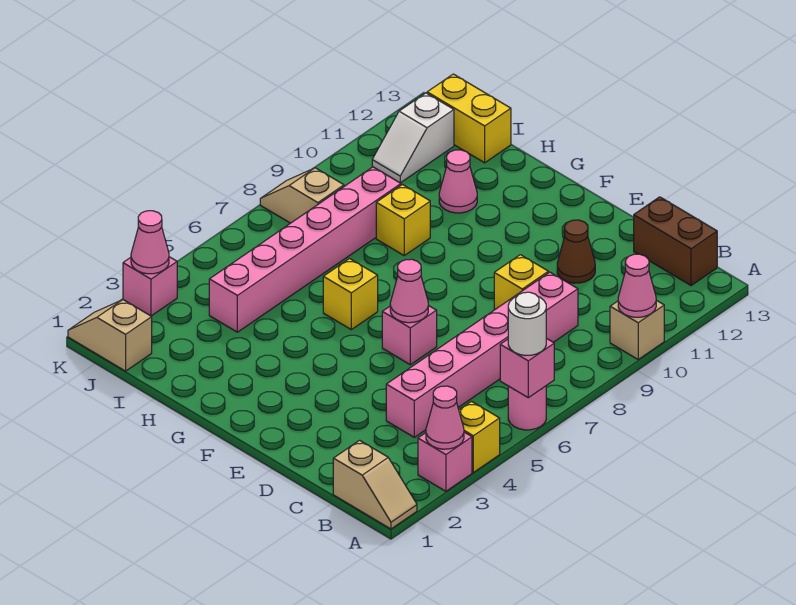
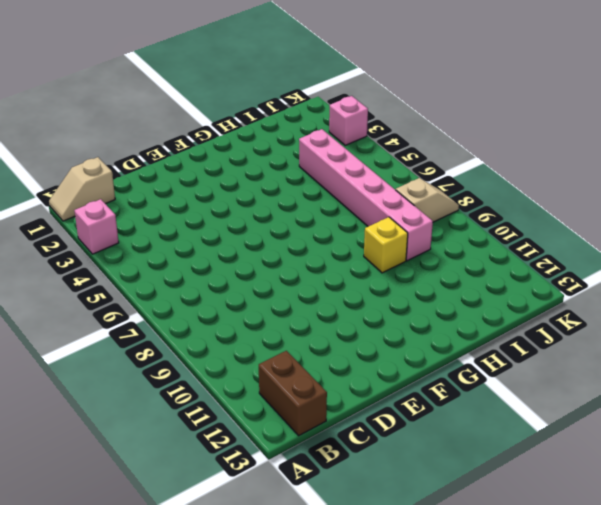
brown brick B12:B13 level 1 -> brown brick B13:C13 level 1
none -> yellow brick A4 level 1
none -> pink round brick A6 level 1
none -> tan brick A10 level 1

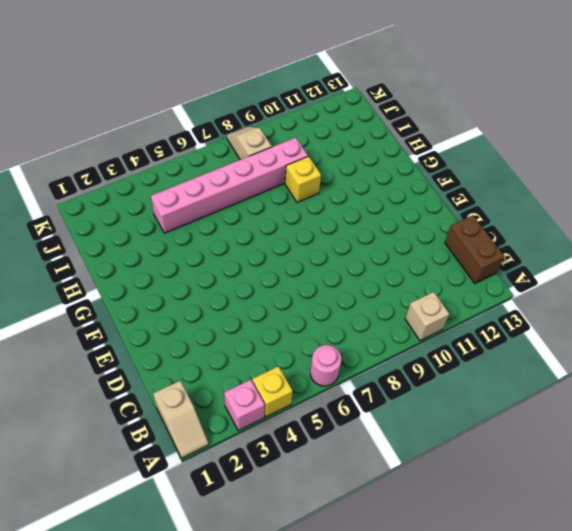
none -> pink brick C4:C9 level 1
none -> yellow brick D9 level 1
none -> brown cone D11 level 1

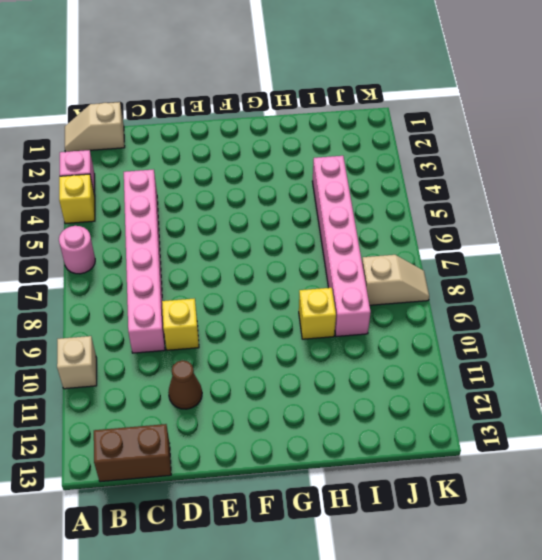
none -> pink brick E6 level 1
none -> yellow brick G6 level 1
none -> pink cone H11 level 1

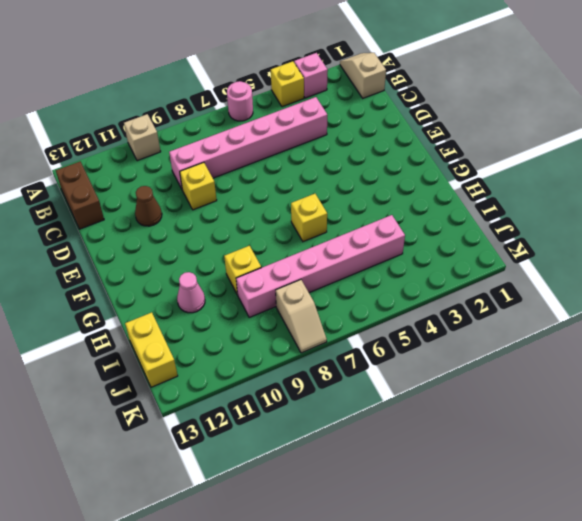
none -> pink brick E6 level 1
none -> tan slope J1:K1 level 1 top J
none -> white slope J11:J12 level 1 top 12

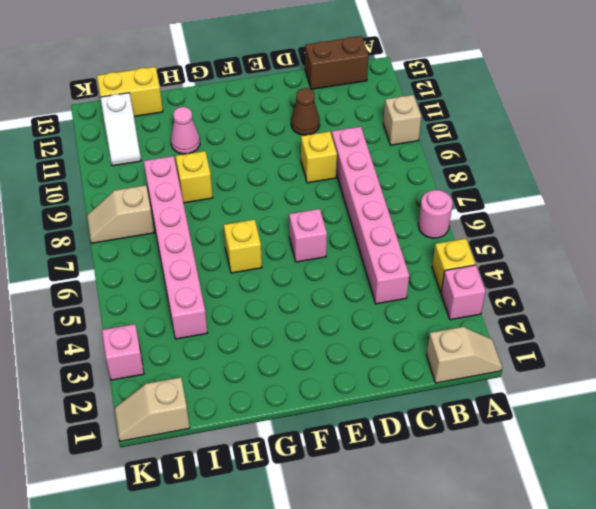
none -> pink cone A3 level 2
none -> pink brick A6 level 2
none -> pink cone A10 level 2

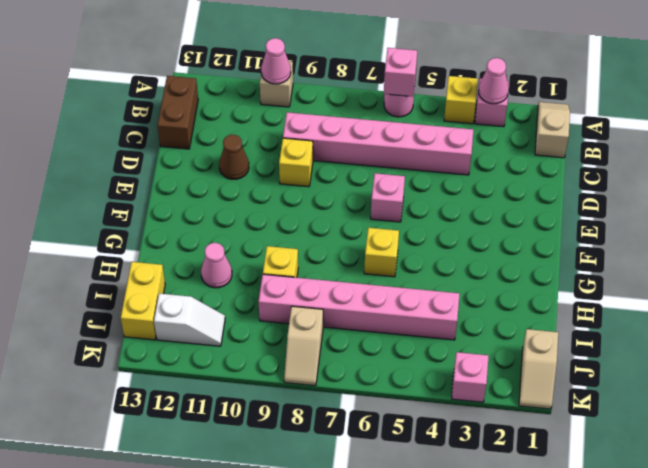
none -> pink cone E6 level 2
none -> pink cone K3 level 2
none -> white round brick A6 level 3

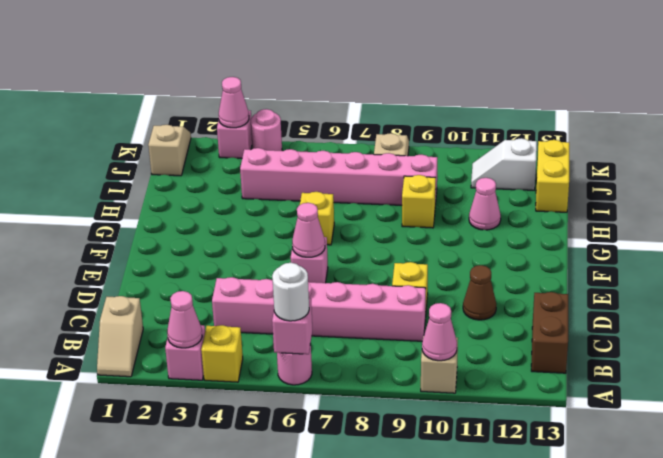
pink round brick K4 level 1 -> none

